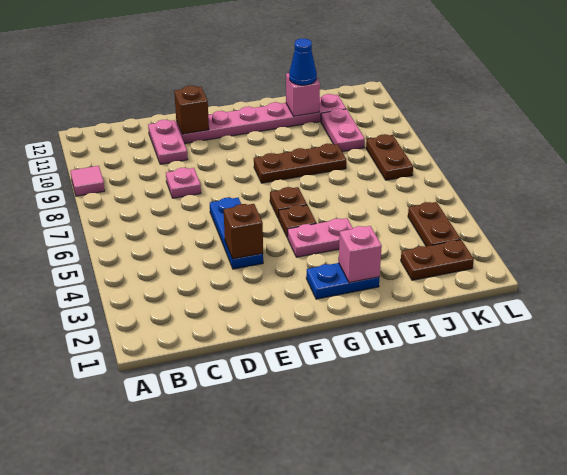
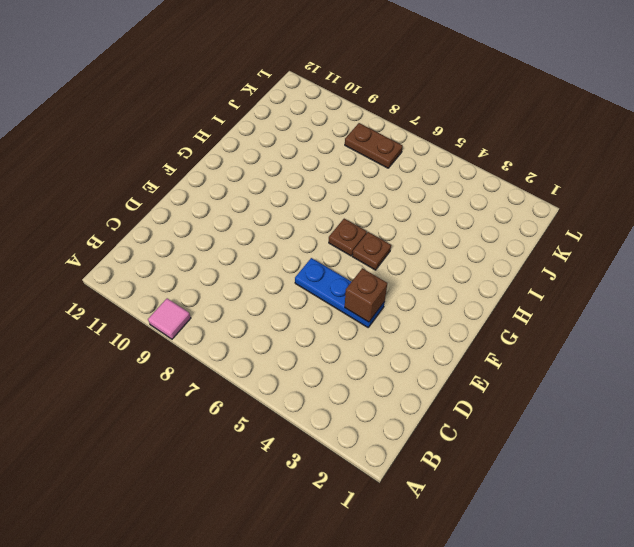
none -> pink plate D8 level 1
none -> pink plate D10:D11 level 1
none -> pink plate E11:J11 level 1

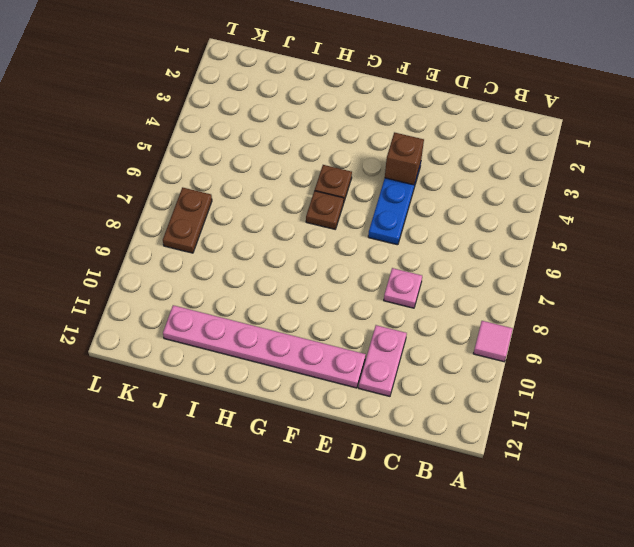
none -> blue plate G2:H2 level 1
none -> pink plate G4:H4 level 1
none -> brown plate G8:I8 level 1

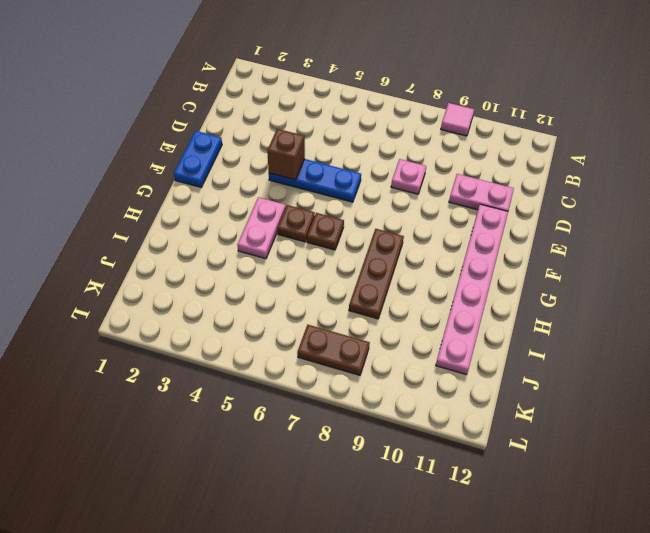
blue plate E1:F1 level 1 -> blue plate G2:H2 level 1
none -> brown plate J2:K2 level 1
none -> pink plate J9:J10 level 1
none -> brown plate K3:K4 level 1

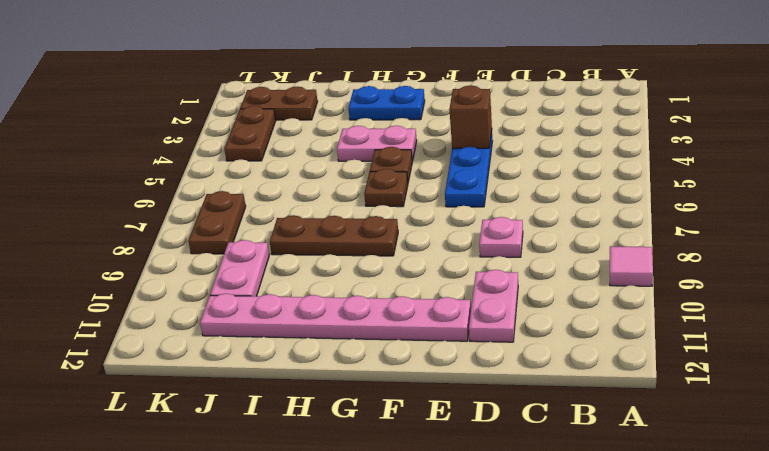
none -> brown brick E11 level 2
none -> pink brick H2 level 2
none -> pink brick I11 level 2

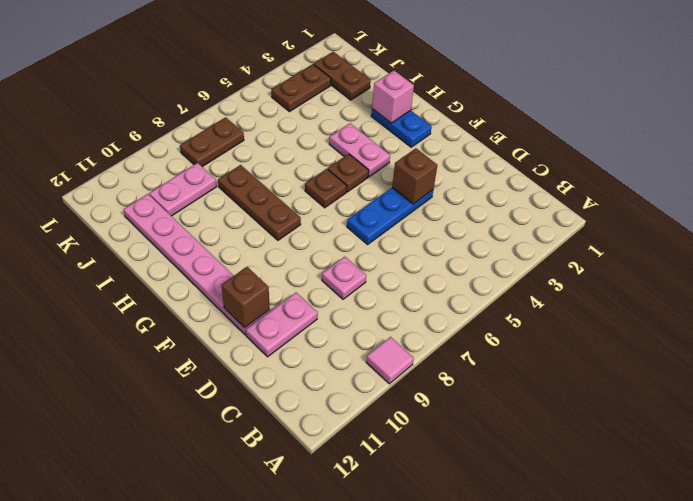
none -> pink brick I11 level 2
none -> blue cone I11 level 3

